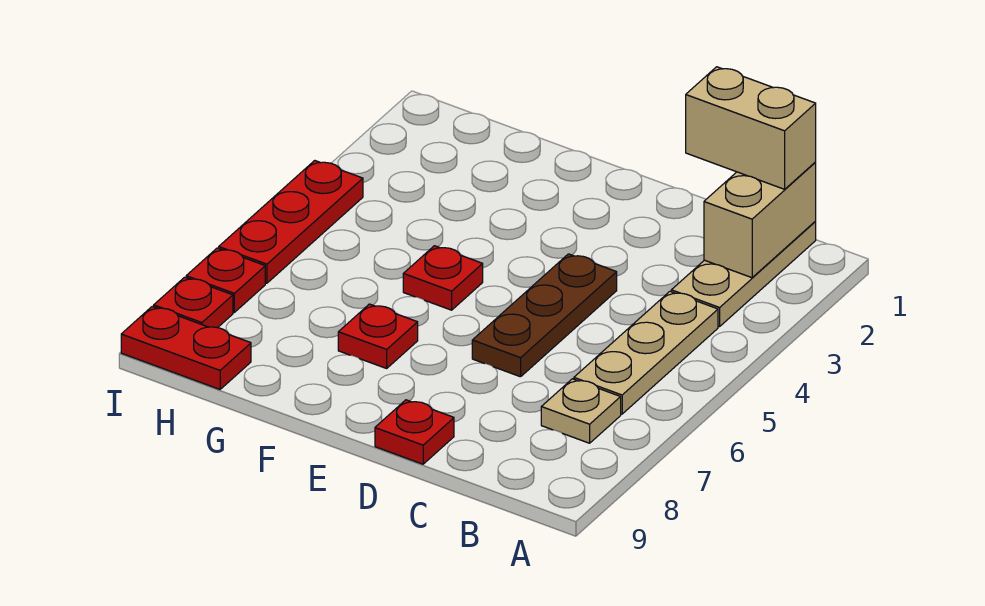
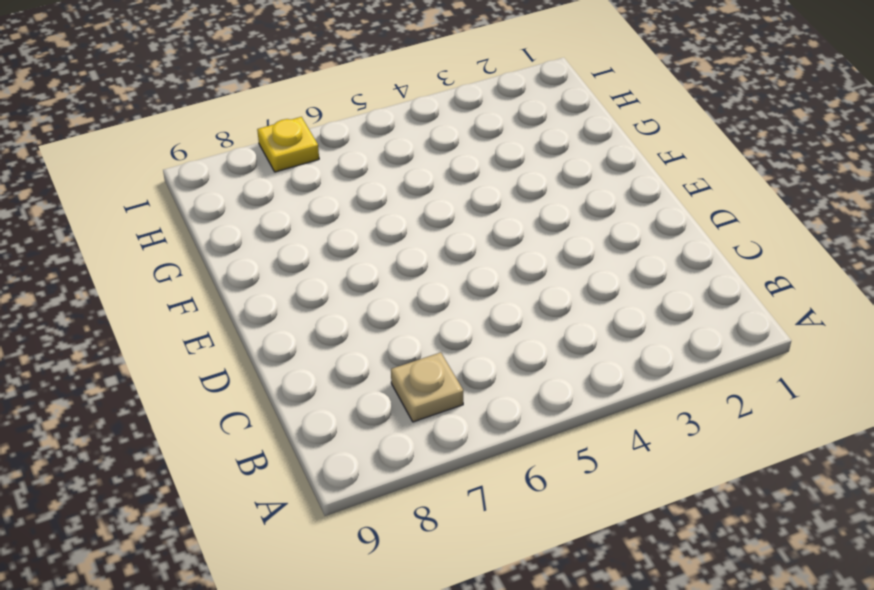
yellow plate I7 level 1 -> red plate I7 level 1
none -> tan plate B1:B3 level 1
none -> tan plate B4:B6 level 1
none -> brown plate D4:D6 level 1

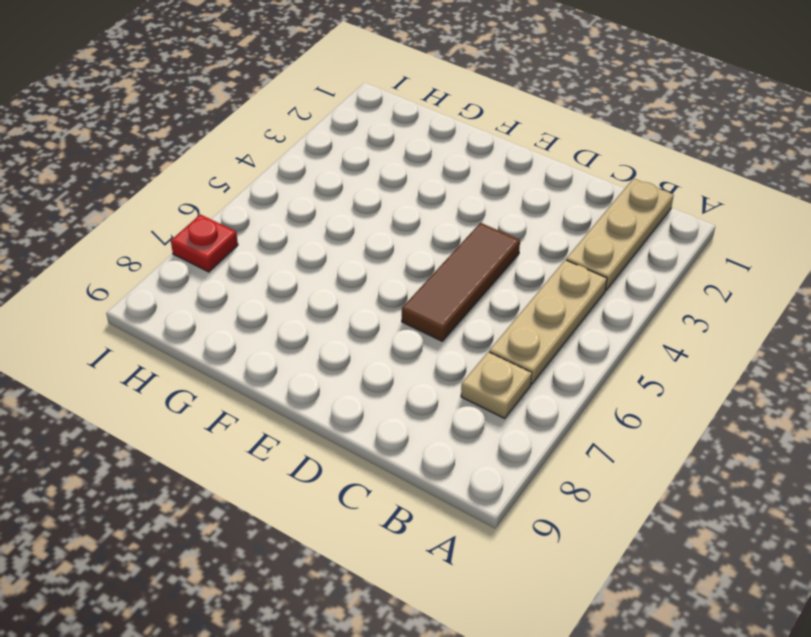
brown tile D4:D6 level 1 -> brown plate D4:D6 level 1
none -> red plate D9 level 1
none -> red plate F5 level 1
none -> red plate F7 level 1

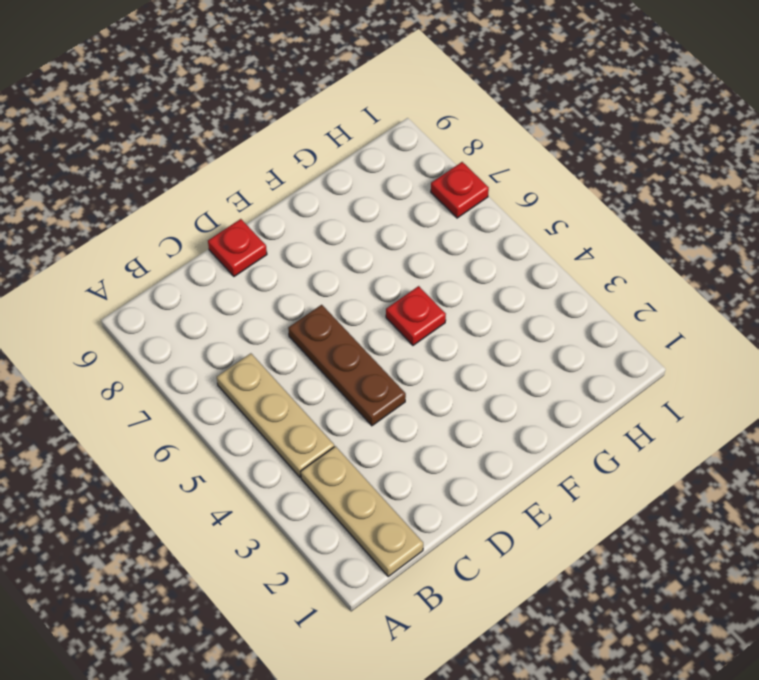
none -> tan plate B7 level 1
none -> red plate F7 level 1
none -> red plate H9:I9 level 1

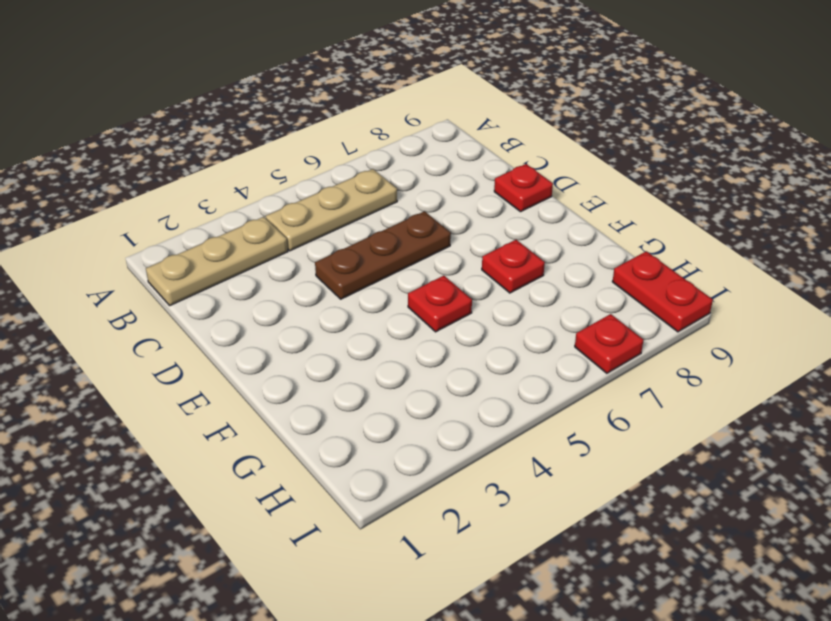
none -> tan plate B7 level 1
none -> red plate I4:I6 level 1
none -> red plate I8 level 1

